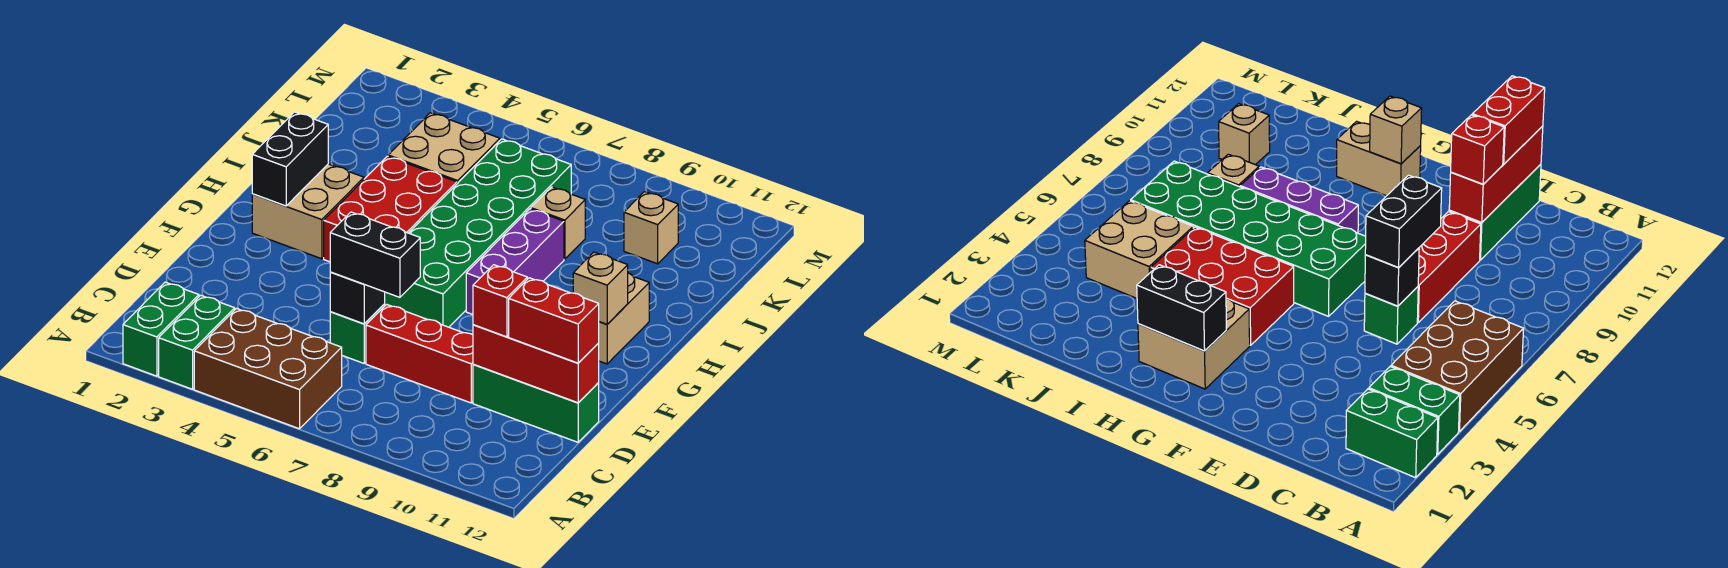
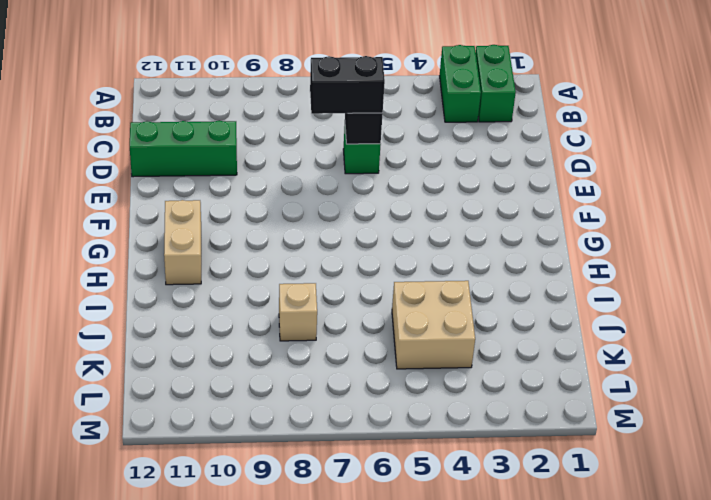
none -> brown brick A4:B6 level 1
none -> red brick D7:D9 level 1
none -> green brick F6:K7 level 1

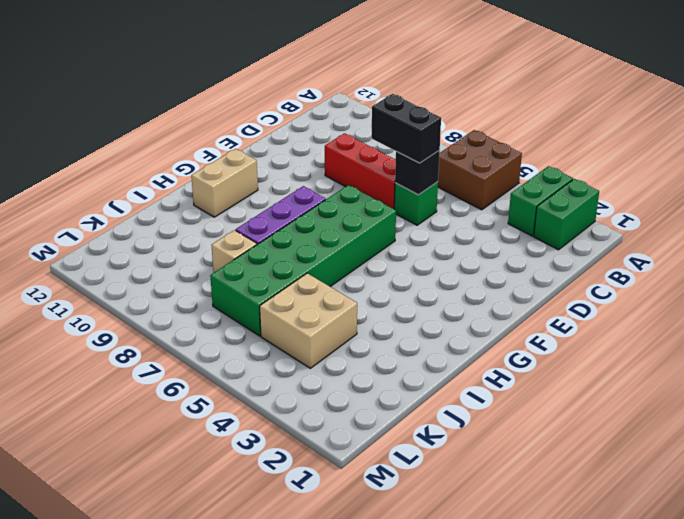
brown brick A5:B6 level 1 -> brown brick A4:B6 level 1
none -> green brick D10:D12 level 1
none -> tan brick G2:H3 level 1
none -> red brick G4:I5 level 1

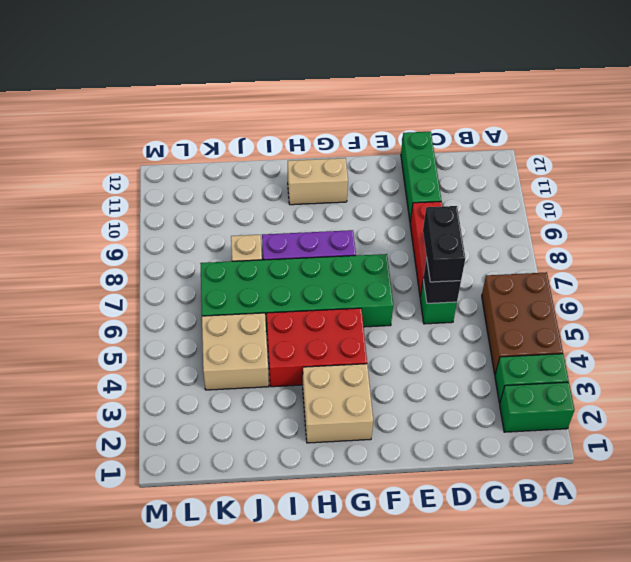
none -> tan brick K10 level 1
none -> red brick D10:D12 level 2
none -> black brick G2:H2 level 2

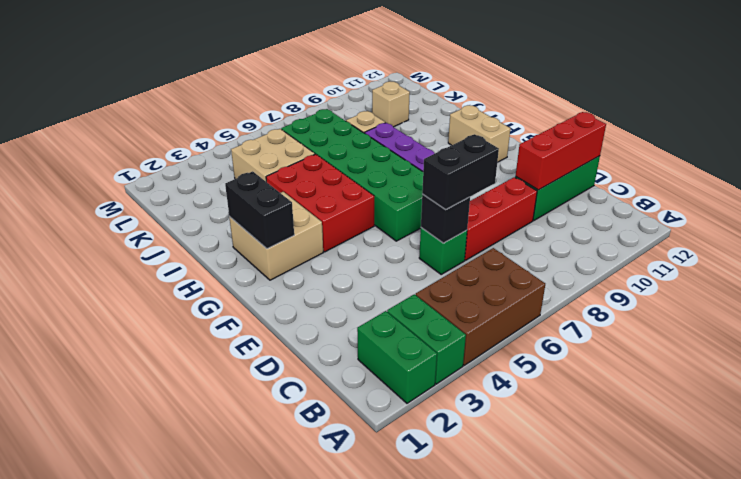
none -> tan brick G11 level 2
none -> red brick D10 level 3
none -> red brick D11:D12 level 3

